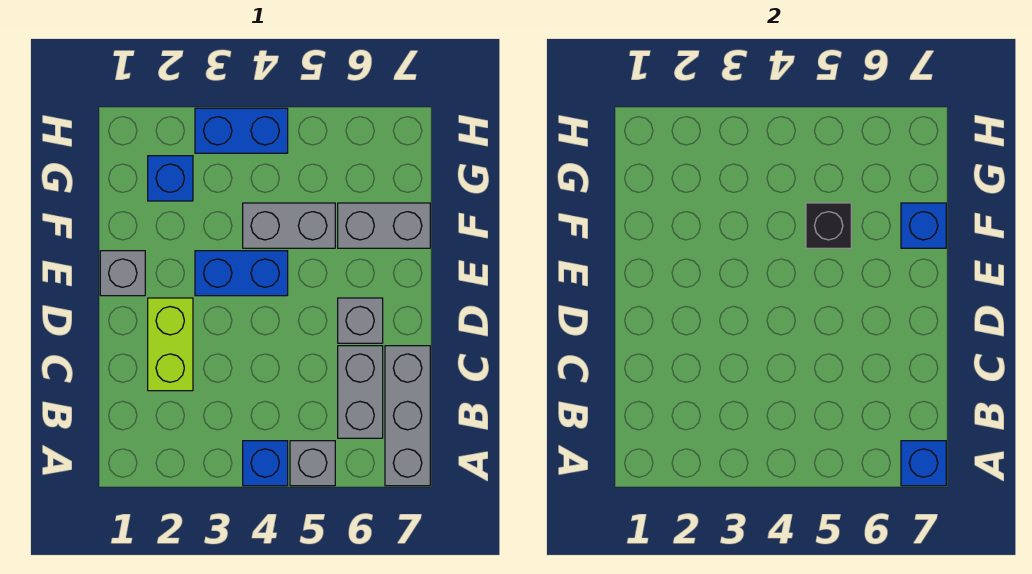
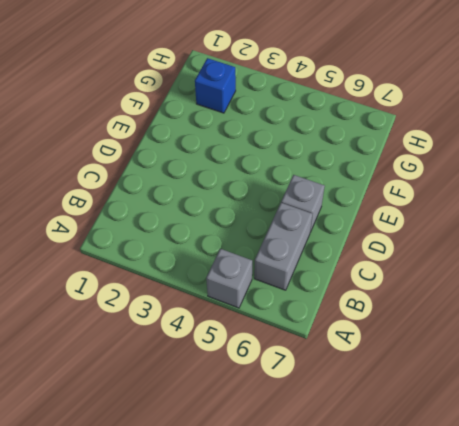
none -> blue brick A4 level 1
none -> grey brick A7:C7 level 1
none -> lime brick C2:D2 level 1

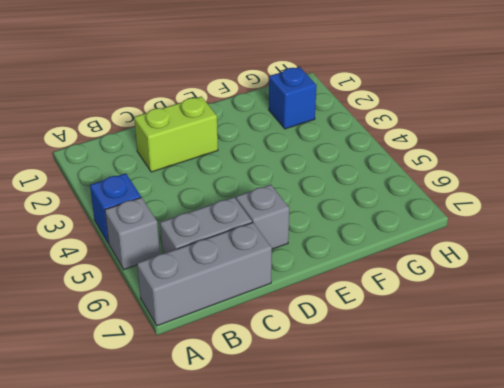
none -> grey brick E1 level 1
none -> blue brick E3:E4 level 1
none -> grey brick F4:F5 level 1

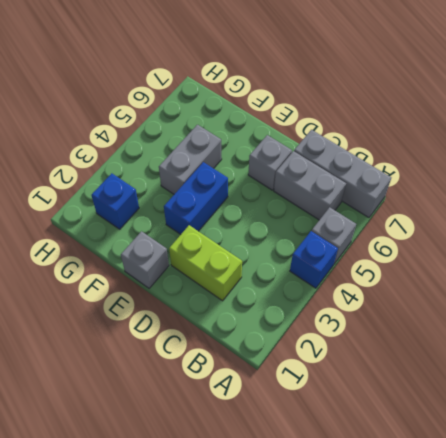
none -> grey brick F6:F7 level 1
none -> blue brick H3:H4 level 1
none -> blue brick A7 level 2

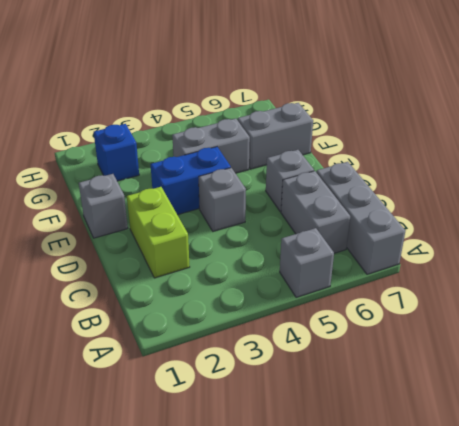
grey brick D4 level 1 -> none
none -> blue brick A4 level 1
none -> blue brick H3:H4 level 1
none -> blue brick A7 level 2

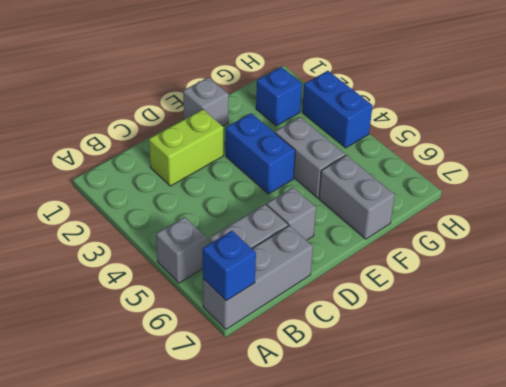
none -> blue brick A4 level 1
none -> black brick F5 level 2
none -> blue brick F7 level 2

